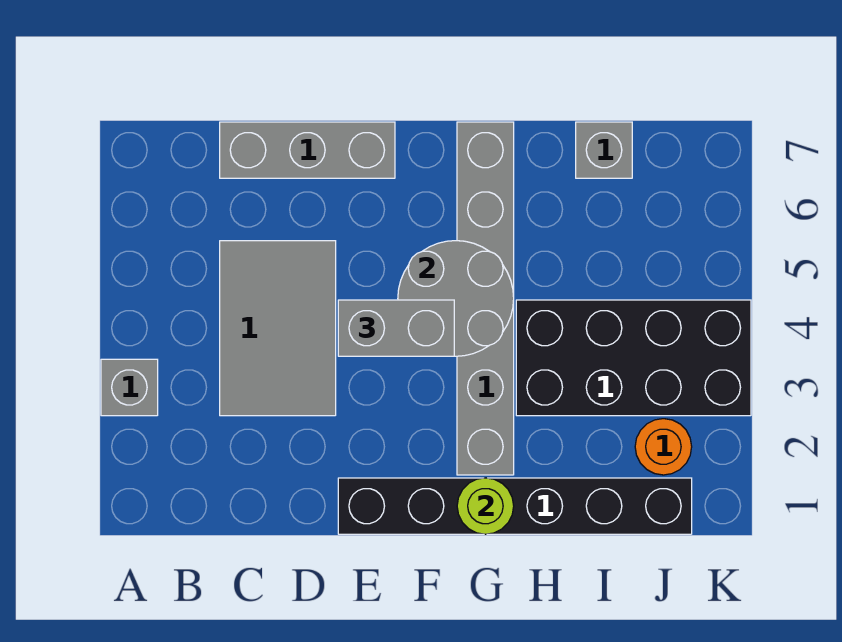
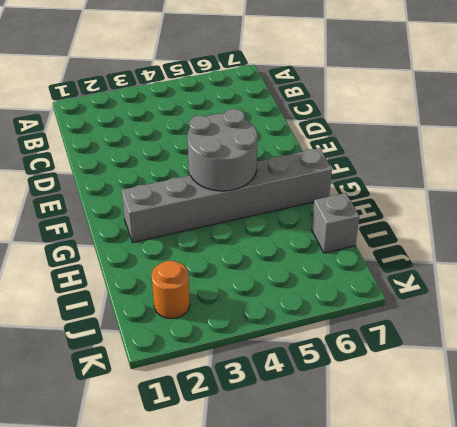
none -> grey brick A3 level 1
none -> grey tile C3:D5 level 1

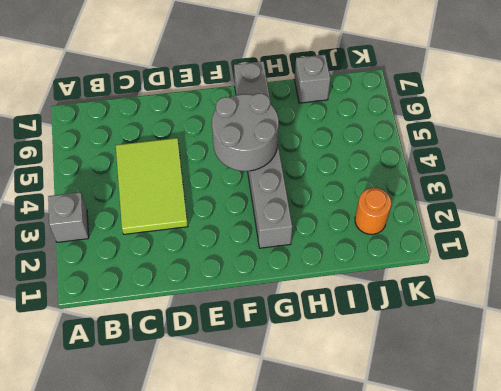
lime tile C3:D5 level 1 -> grey tile C3:D5 level 1
none -> grey brick C7:E7 level 1
none -> black brick E1:J1 level 1

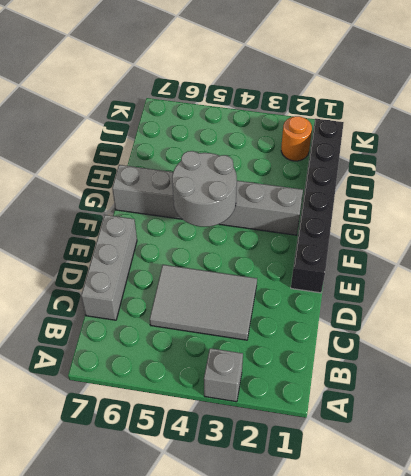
none -> black brick H3:K4 level 1
none -> grey brick I7 level 1

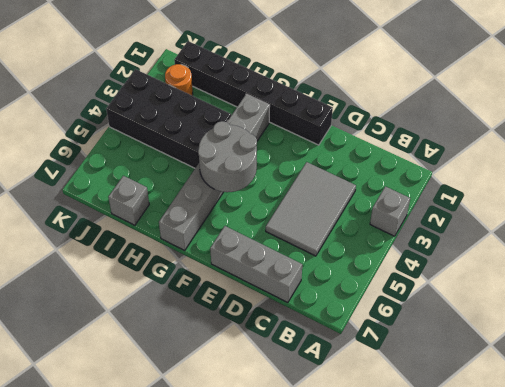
none -> lime round brick G1 level 2
none -> grey brick E4:F4 level 3

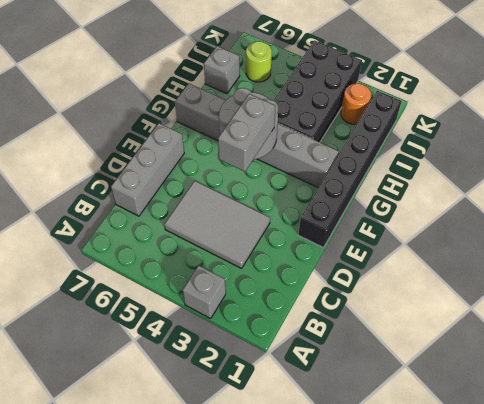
lime round brick J6 level 1 -> lime round brick G1 level 2

